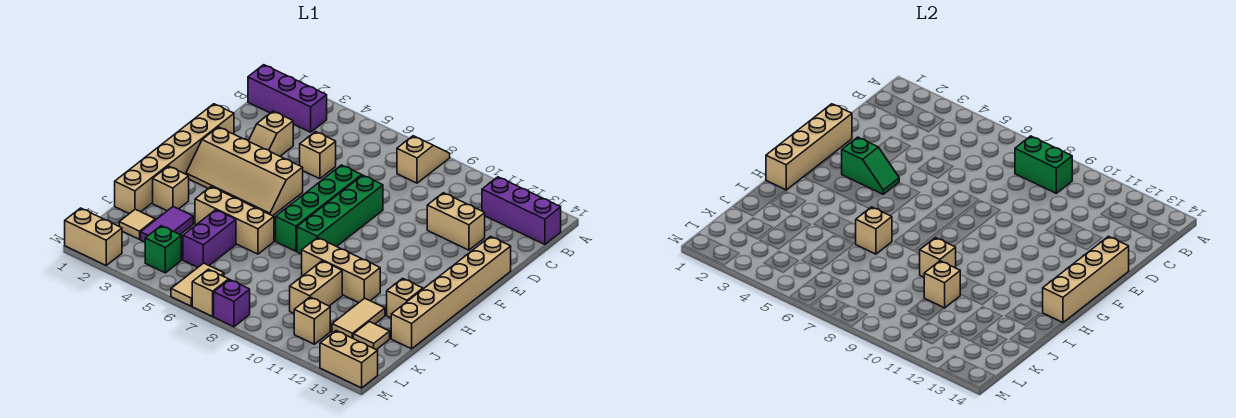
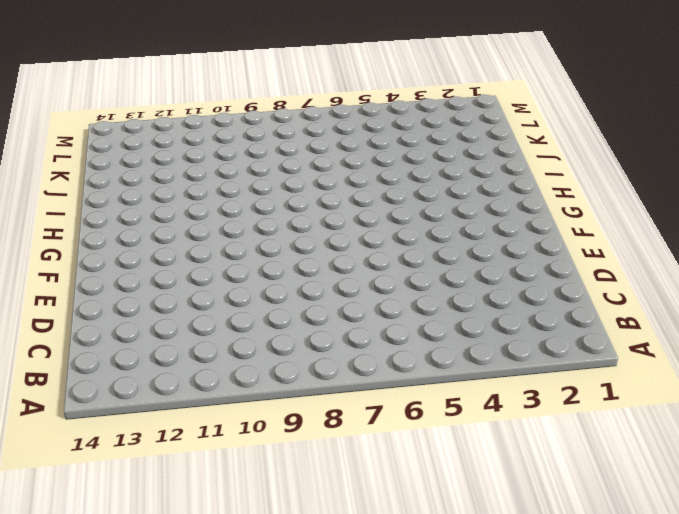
none -> tan slope A8:B8 level 1 top B
none -> purple brick B1:B3 level 1
none -> purple brick B12:B14 level 1
none -> tan slope D3:E3 level 1 top D

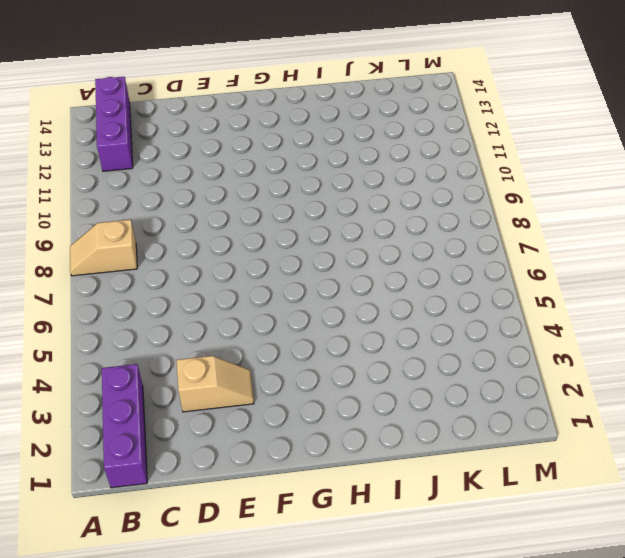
none -> tan brick D5 level 1
none -> tan brick D11:D12 level 1
none -> tan brick E1:J1 level 1
none -> green brick E7:H7 level 1

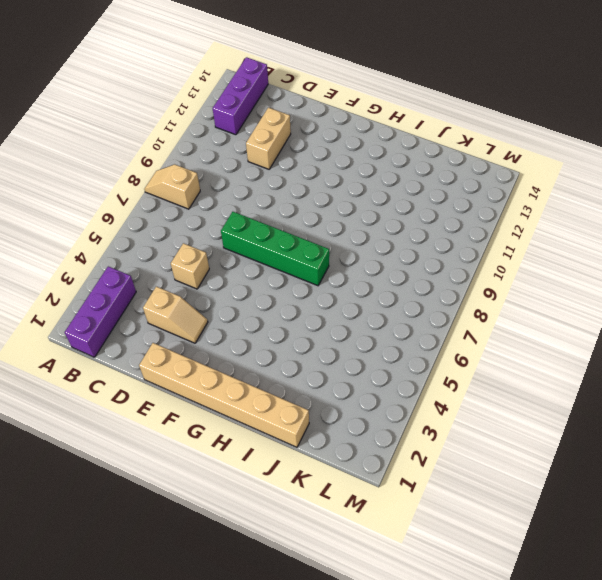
none -> green brick E8:H8 level 1
none -> tan brick E14:J14 level 1
none -> tan slope F2:G5 level 1 top F
none -> tan brick I2 level 1

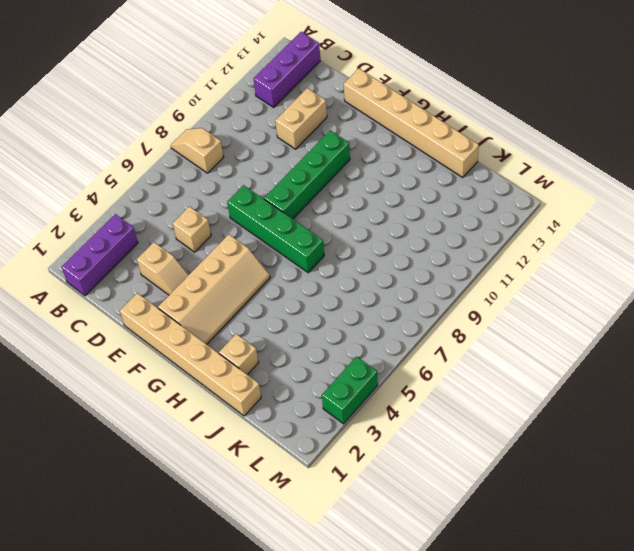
green brick F8:F11 level 1 -> green brick E8:H8 level 1
green brick M3:M4 level 1 -> green brick B8:B9 level 2
none -> tan brick I4:I6 level 1
none -> tan brick I9:I11 level 1
none -> tan brick I13 level 1
none -> purple tile J3:K3 level 1

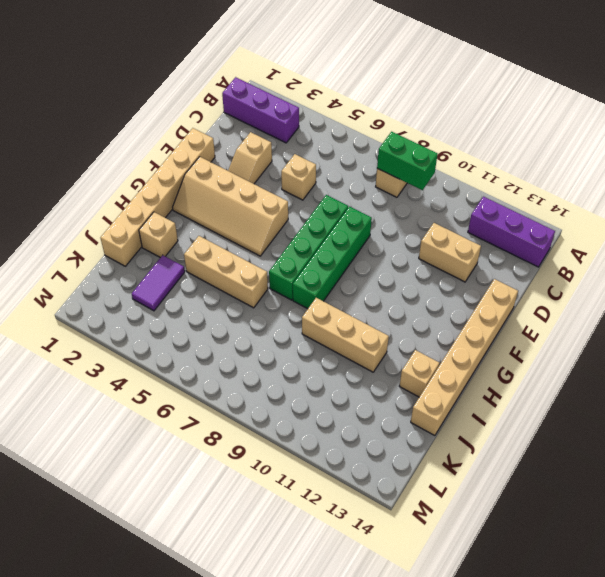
none -> purple brick J5:K5 level 1
none -> tan brick J10:K10 level 1
none -> tan tile J12:K12 level 1
none -> tan tile K2 level 1

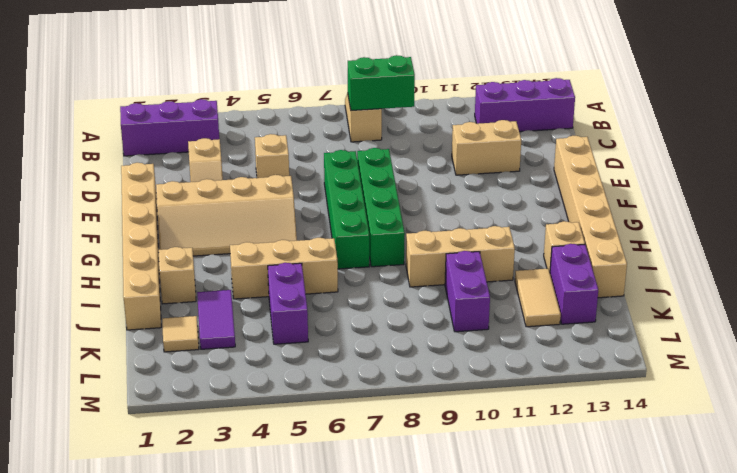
purple brick J10:K10 level 1 -> tan brick J10:K10 level 1
purple brick J13:K13 level 1 -> tan tile K13 level 1
none -> green brick L4 level 1
none -> tan tile L6:M6 level 1
none -> tan brick L11 level 1
none -> tan brick M1:M2 level 1

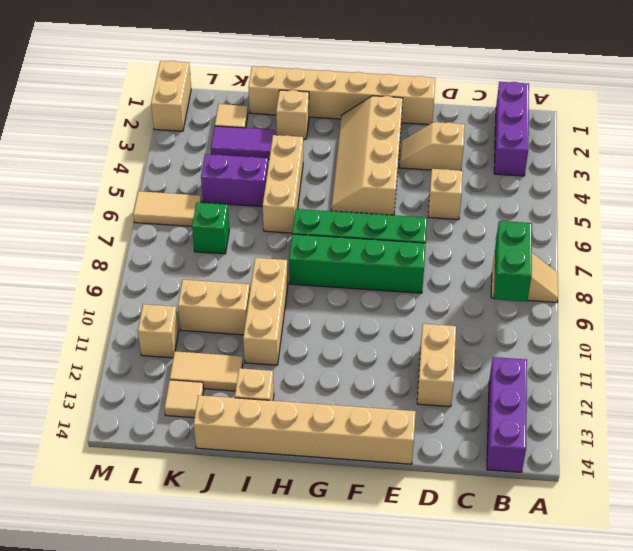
green brick K7 level 1 -> green brick L4 level 1
none -> tan brick M7 level 1
none -> purple brick M8 level 1
none -> tan brick M13:M14 level 1
none -> tan brick E1:H1 level 2

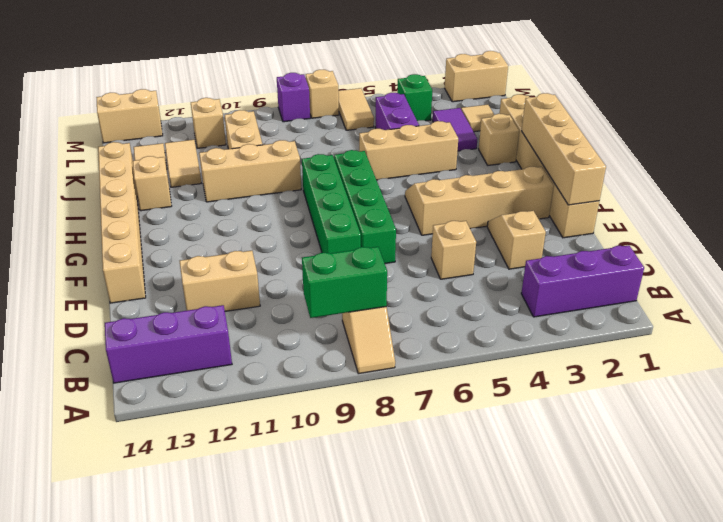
none -> tan brick E14:H14 level 2
none -> green slope F3:F4 level 2 top 3
none -> tan brick I6 level 2
none -> tan brick I9 level 2

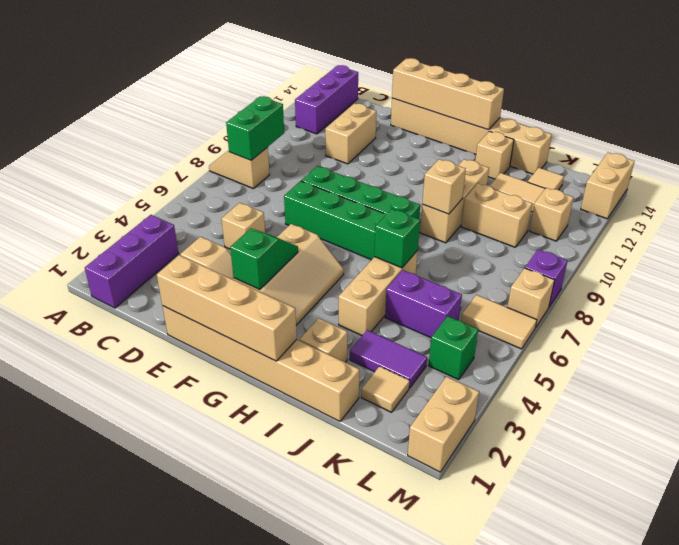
green brick I6 level 2 -> tan brick I6 level 2
none -> tan brick J10 level 2

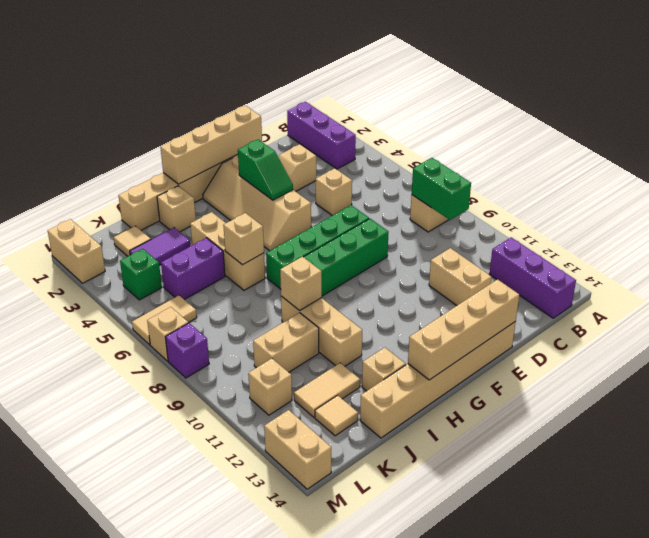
none -> tan brick J10 level 2

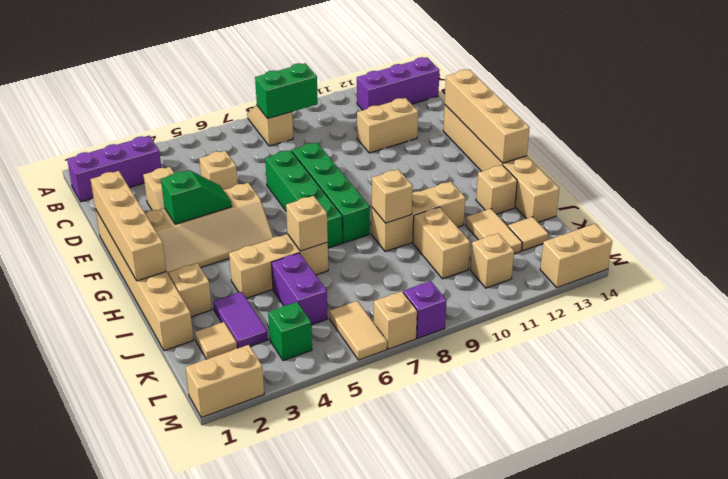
none -> tan brick J10 level 2

